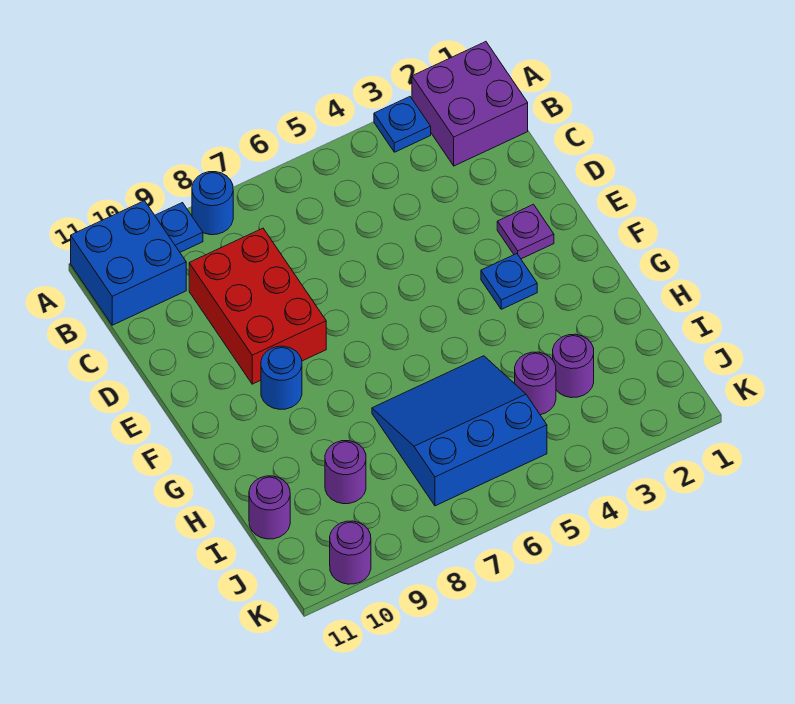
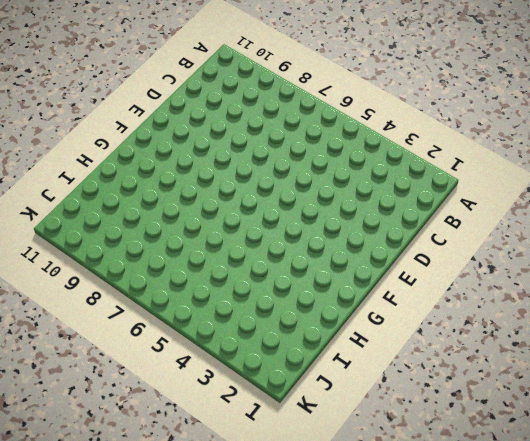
none -> purple brick A1:B2 level 1
none -> blue plate A3 level 1
none -> blue round brick A8 level 1

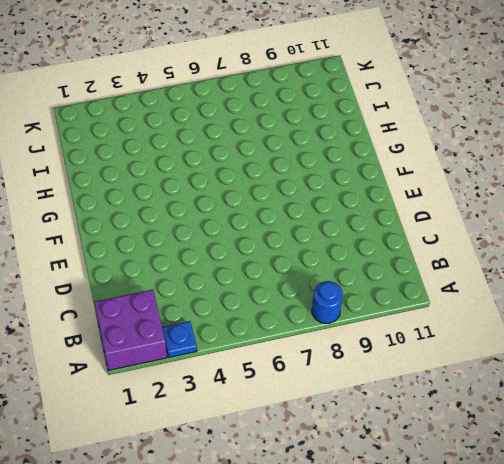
none -> blue plate A9 level 1
none -> blue brick A10:B11 level 1
none -> red brick C8:E9 level 1

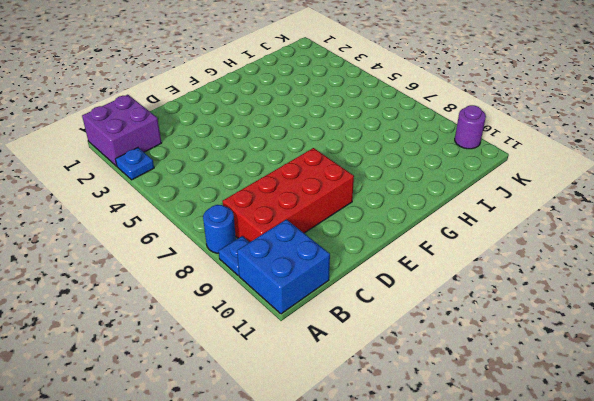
red brick B8:E9 level 1 -> red brick C8:E9 level 1
none -> purple plate E2 level 1
none -> blue plate F3 level 1
none -> blue round brick F9 level 1

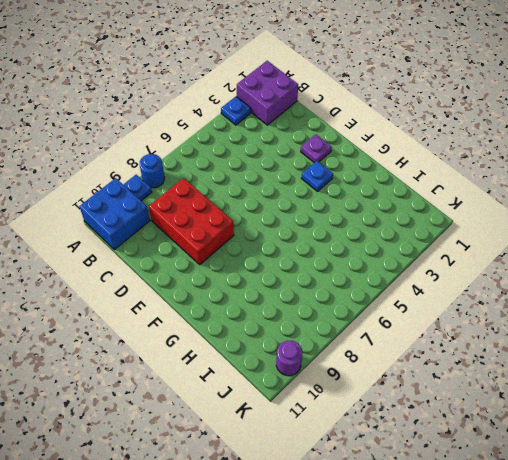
none -> blue round brick F9 level 1
none -> blue slope H5:J7 level 1 top J
none -> purple round brick I3 level 1

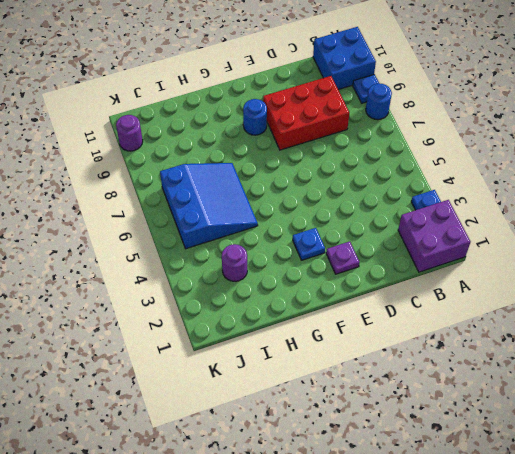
none -> purple round brick I4 level 1
none -> purple round brick I9 level 1
none -> purple round brick I11 level 1

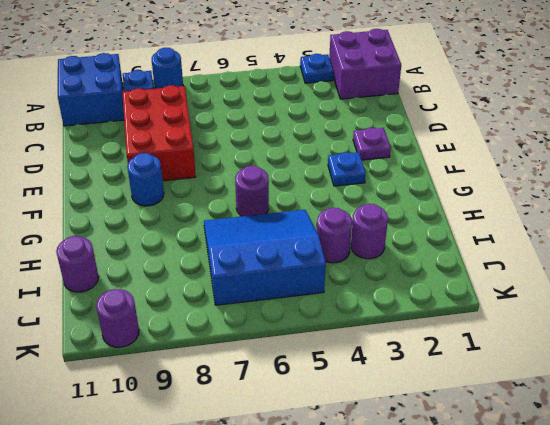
purple round brick G6 level 1 -> purple round brick I9 level 1

